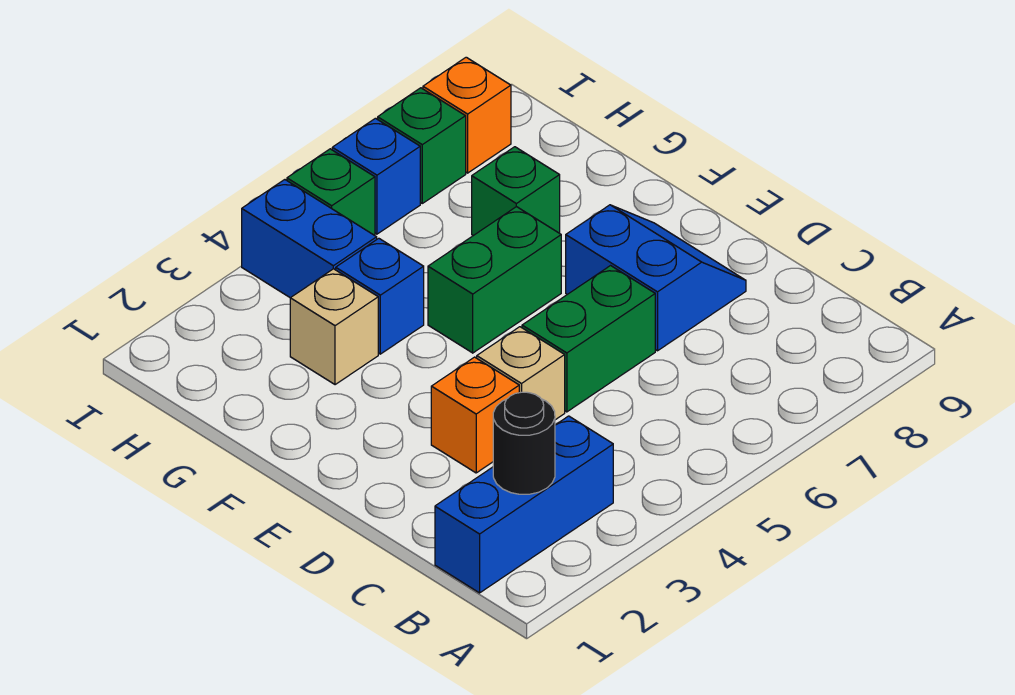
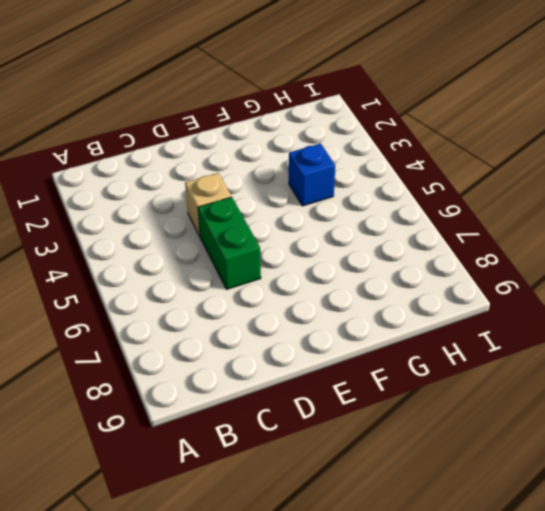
none -> blue brick B1:B3 level 1
none -> orange brick D3 level 1
none -> blue slope D7:E8 level 1 top 7

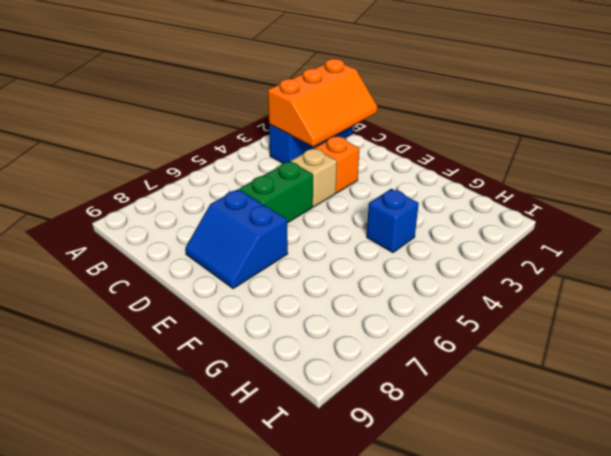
orange slope B1:C3 level 2 top B -> black round brick B2 level 2
none -> green brick F5:F6 level 1
none -> tan brick G3 level 1
none -> green brick G7 level 1

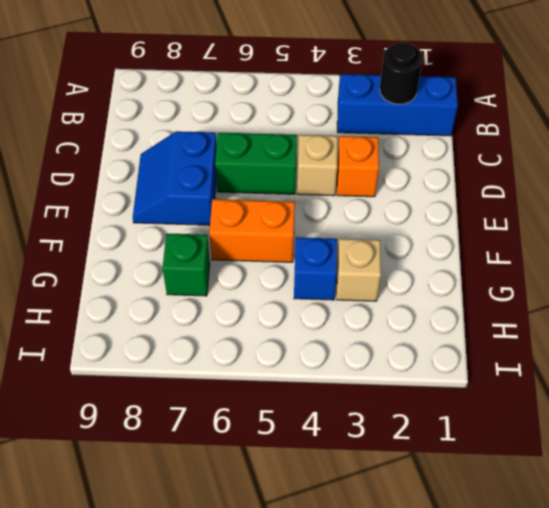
orange brick F5:F6 level 1 -> green brick F5:F6 level 1
none -> blue brick H4:I4 level 1
none -> green brick I5 level 1
none -> blue brick I6 level 1

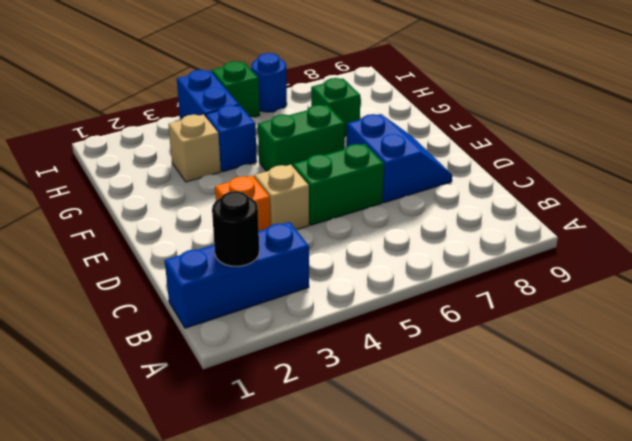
blue round brick I6 level 1 -> blue brick I6 level 1
none -> green brick I7 level 1
none -> orange brick I8 level 1

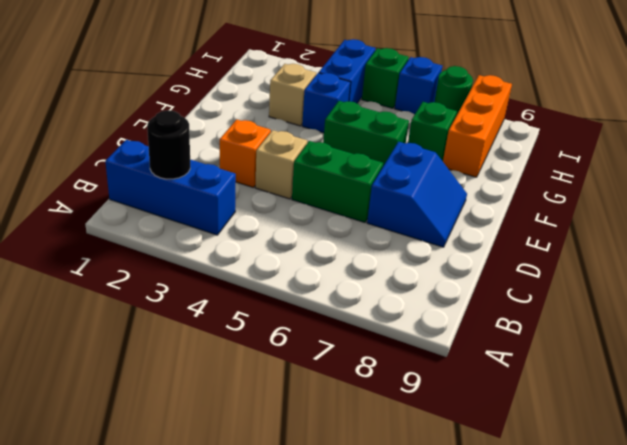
orange brick G8:I8 level 1 -> orange brick I8 level 1
green round brick I7 level 1 -> green brick I7 level 1

